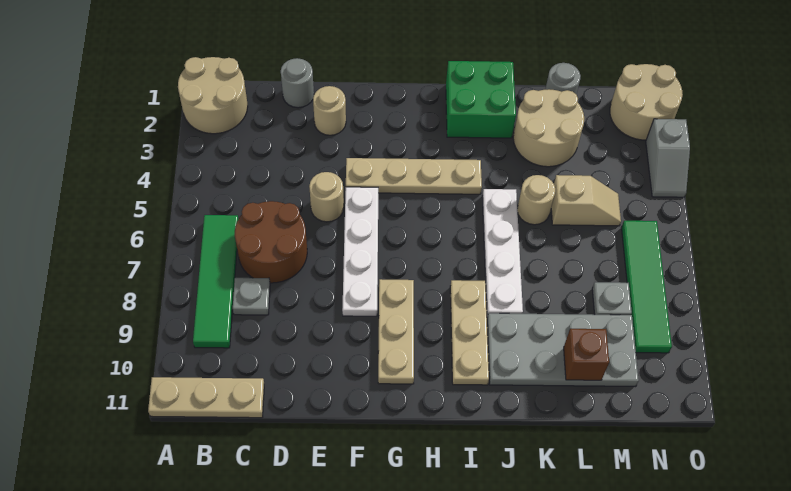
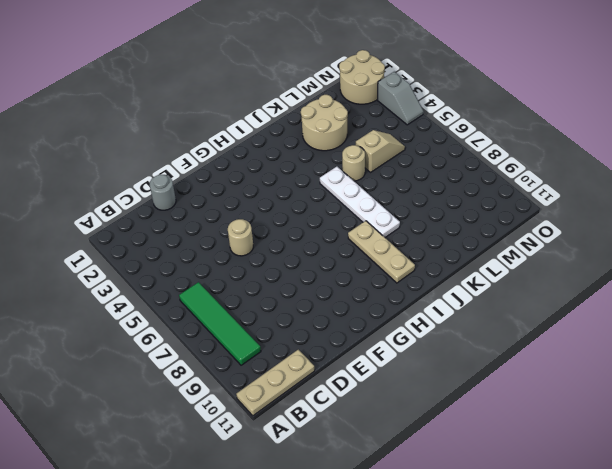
none -> tan round brick A1:B2 level 1
none -> brown round brick C6:D7 level 1
none -> grey plate C8 level 1

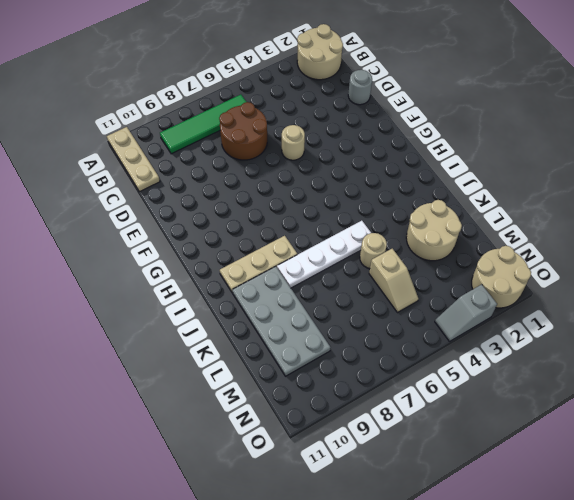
none -> grey plate C8 level 1
none -> tan round brick E2 level 1
none -> tan plate F4:I4 level 1

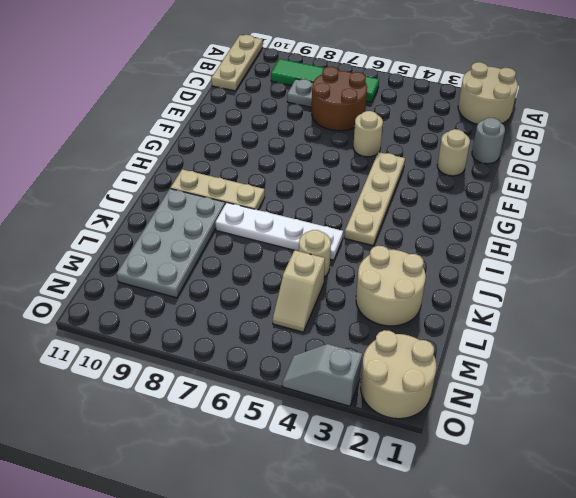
none -> white plate F5:F8 level 1
none -> tan plate G8:G10 level 1
none -> green brick I1:J2 level 1

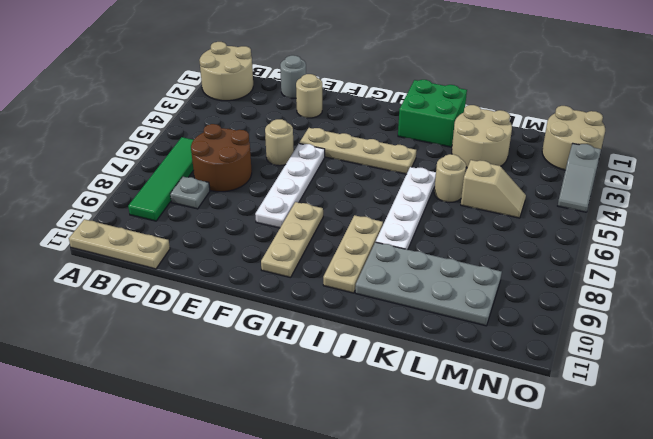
none -> grey round brick L1 level 1
none -> grey plate M8 level 1
none -> green tile N6:N9 level 1

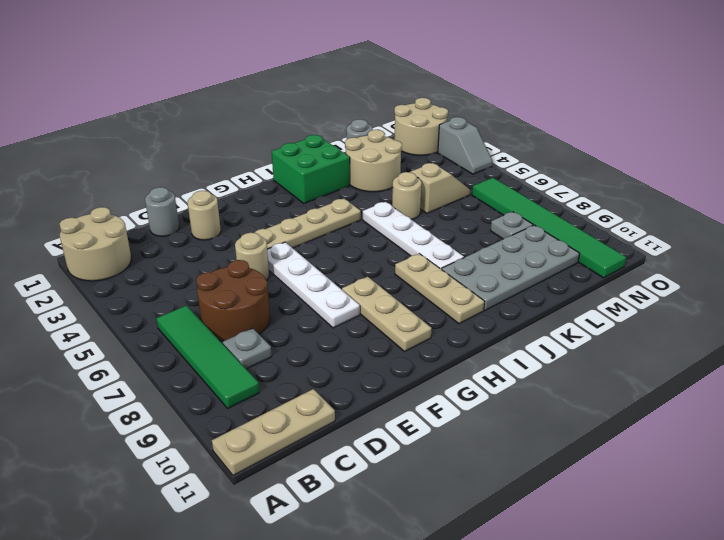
green tile N6:N11 level 1 -> green tile N6:N9 level 1
none -> brown brick L10 level 2

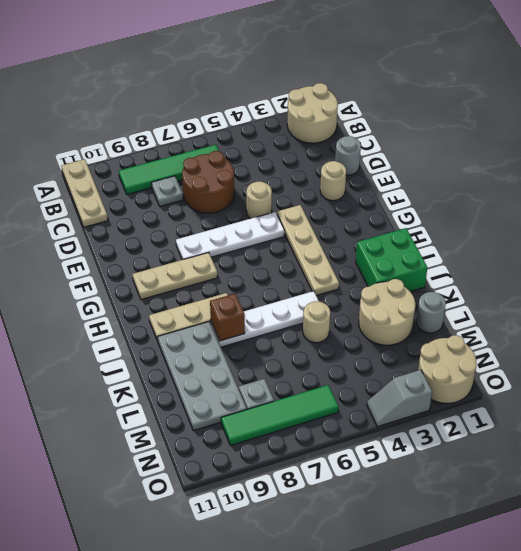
brown brick J8 level 2 -> brown brick L10 level 2
none -> tan slope L5:M5 level 1 top L

